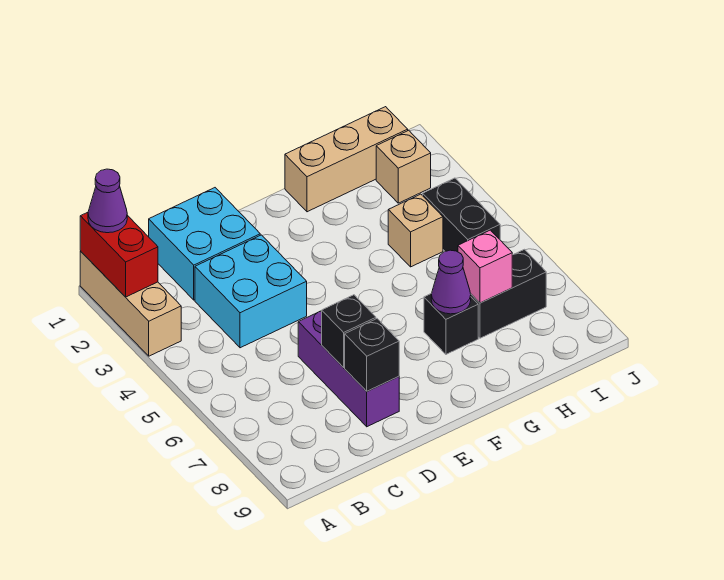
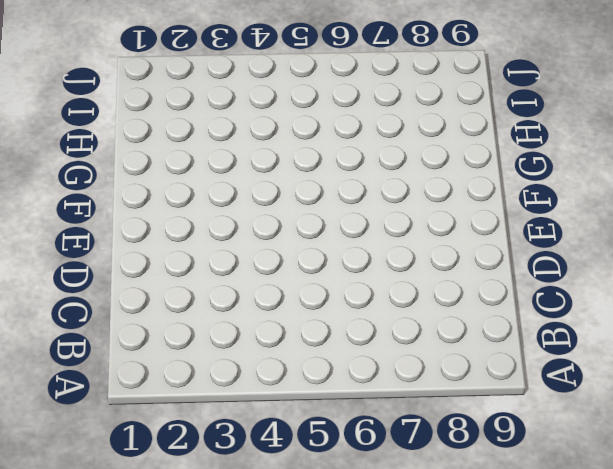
none -> tan brick A1:A3 level 1
none -> cyan brick C1:D2 level 1
none -> cyan brick C3:D4 level 1

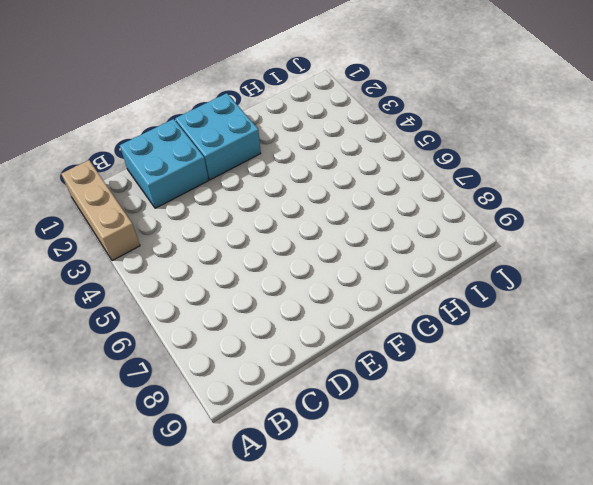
cyan brick E1:F2 level 1 -> cyan brick C3:D4 level 1
none -> purple brick D6:D8 level 1
none -> tan brick G1:I1 level 1
none -> black brick G7 level 1

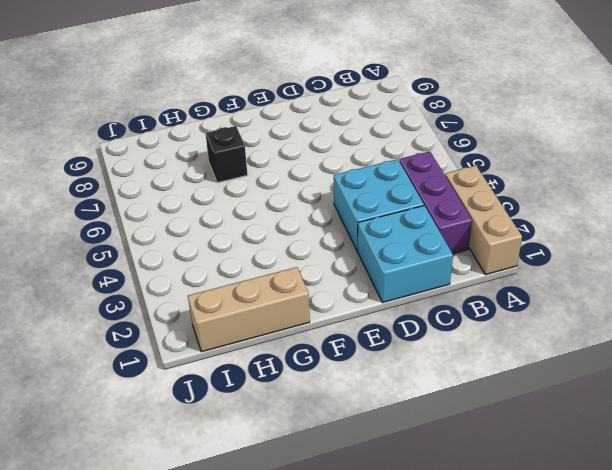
purple brick B2:B4 level 1 -> purple brick D6:D8 level 1
none -> tan brick H4 level 1
none -> black brick H7:I7 level 1
none -> tan brick I2 level 1

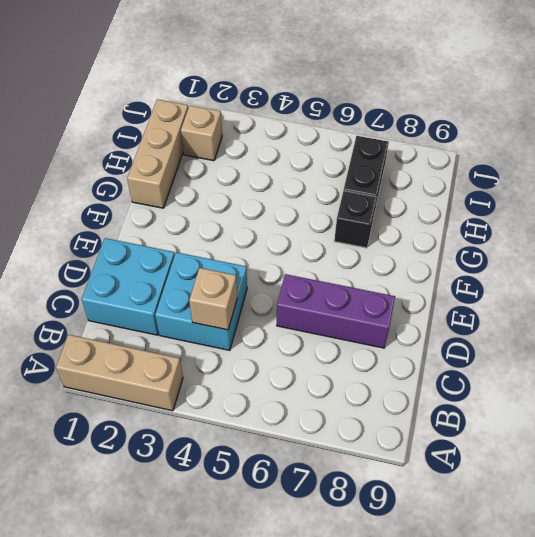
tan brick C4 level 2 -> tan brick H4 level 1
none -> black brick I4:I5 level 1
none -> red brick A1:A2 level 2
none -> black brick D7 level 2

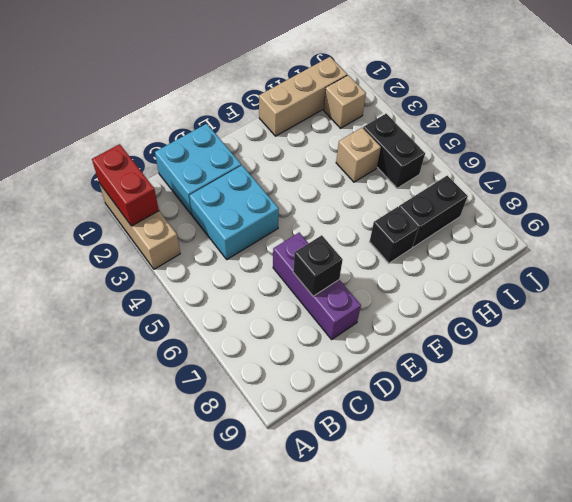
none -> black brick D8 level 2
none -> purple cone G7 level 2
none -> pink brick H7 level 2

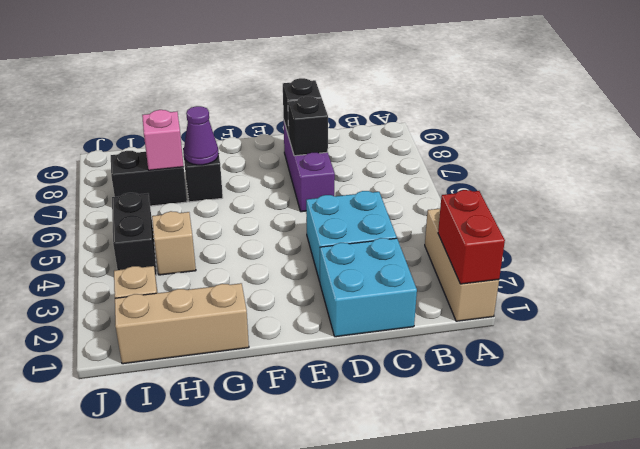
none -> purple cone A1 level 3

